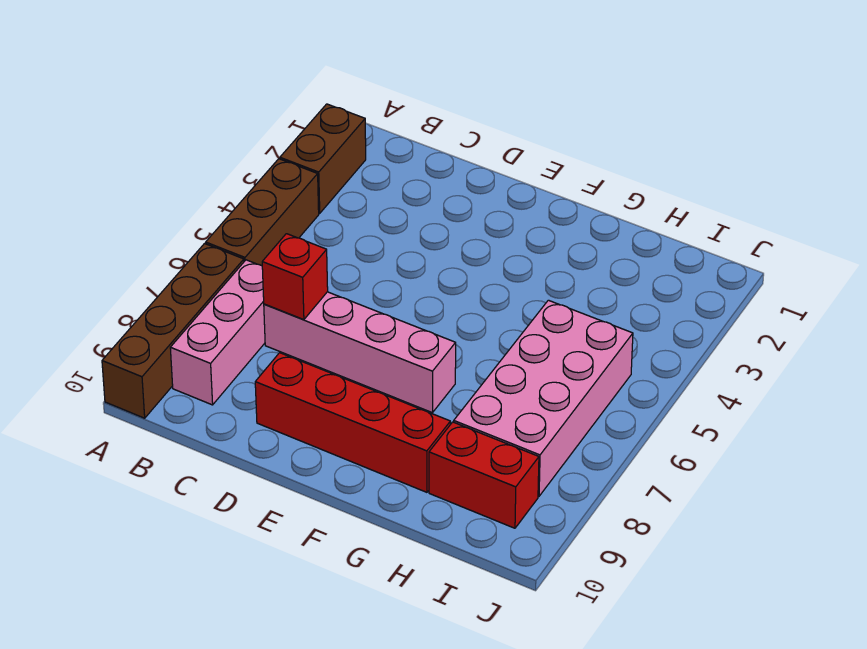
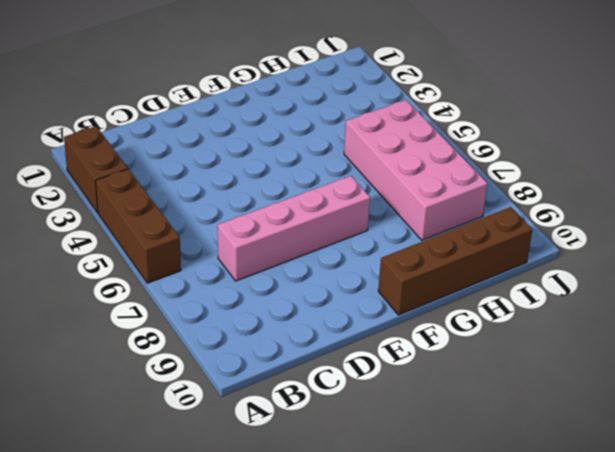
brown brick F10:I10 level 1 -> brown brick A7:A10 level 1
none -> pink brick B7:B9 level 1
none -> red brick D9:G9 level 1

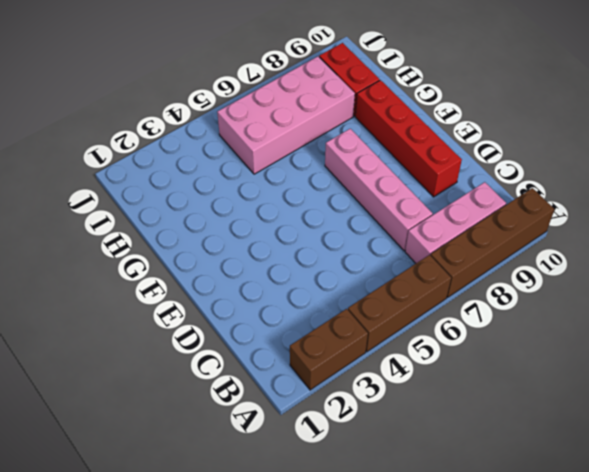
none -> red brick C7 level 2

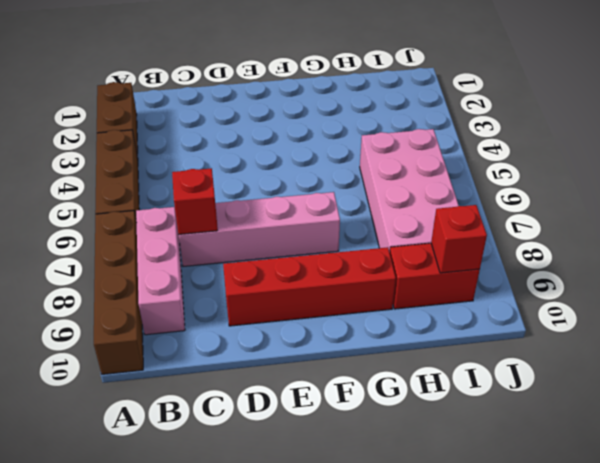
red brick I9 level 2 -> none

